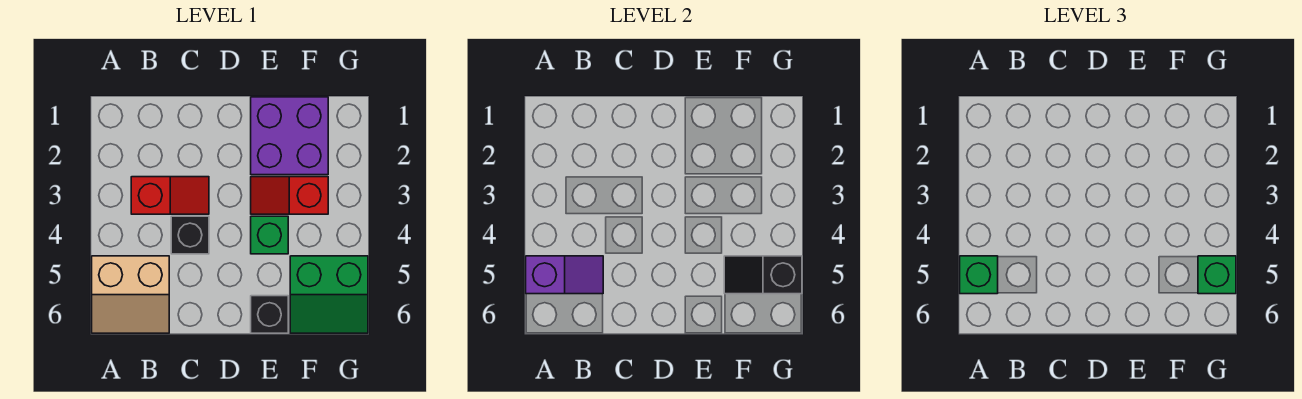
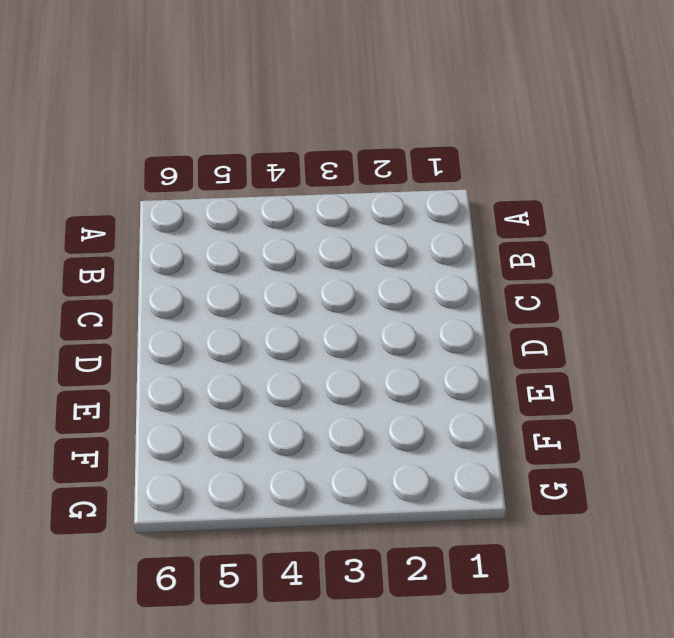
none -> tan slope A5:B6 level 1 top 5
none -> red slope B3:C3 level 1 top B
none -> black brick C4 level 1

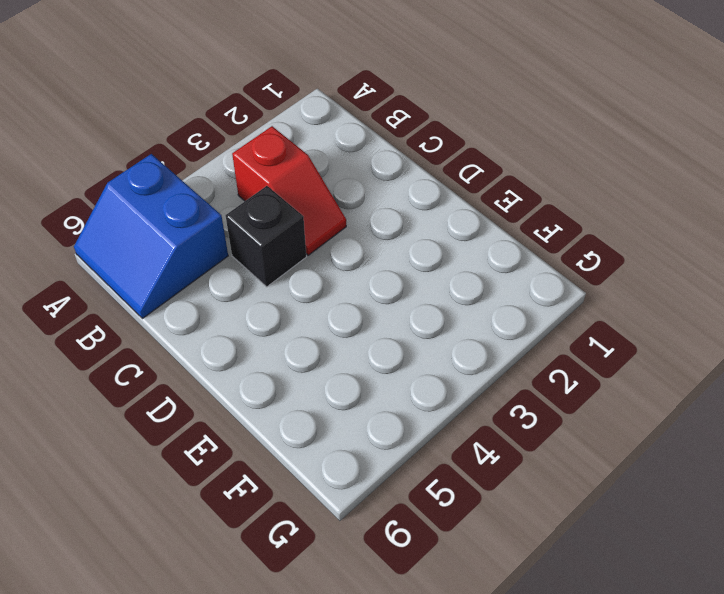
blue slope A5:B6 level 1 top 5 -> tan slope A5:B6 level 1 top 5
none -> purple brick E1:F2 level 1
none -> red slope E3:F3 level 1 top F
none -> green brick E4 level 1

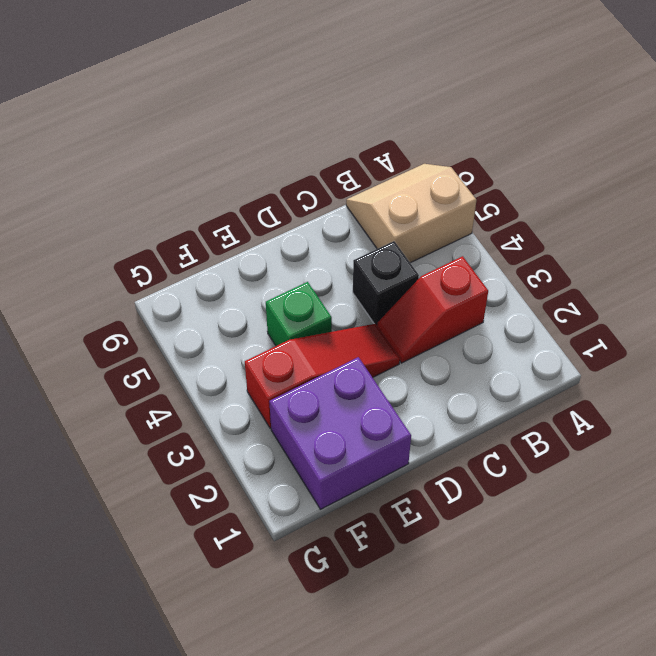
red slope D3:F3 level 1 top F -> red slope E3:F3 level 1 top F
none -> black brick E6 level 1
none -> green slope F5:G6 level 1 top 5
none -> purple slope A5:B5 level 2 top A

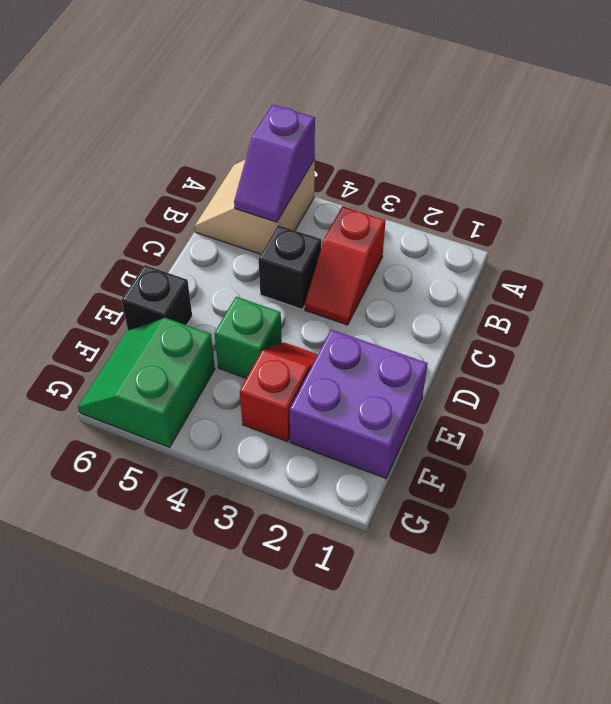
none -> black slope F5:G5 level 2 top G
none -> green brick A5 level 3
none -> green brick G5 level 3

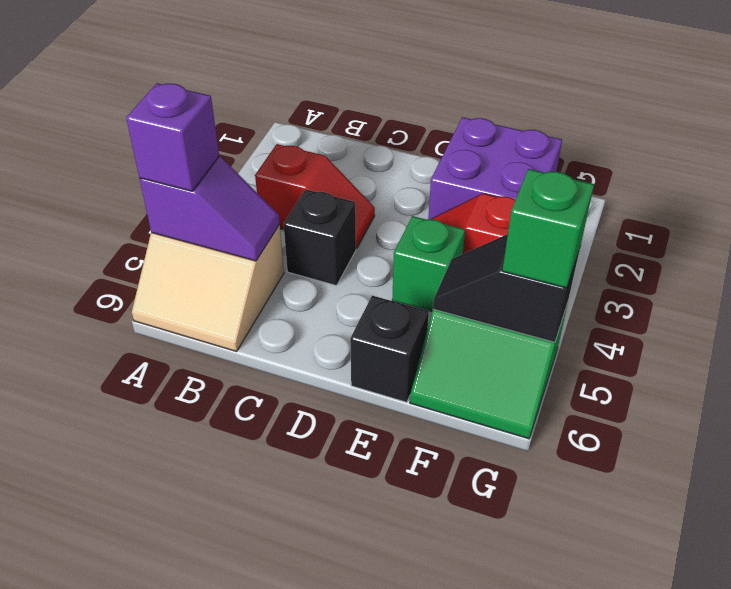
purple brick A5 level 3 -> green brick A5 level 3

